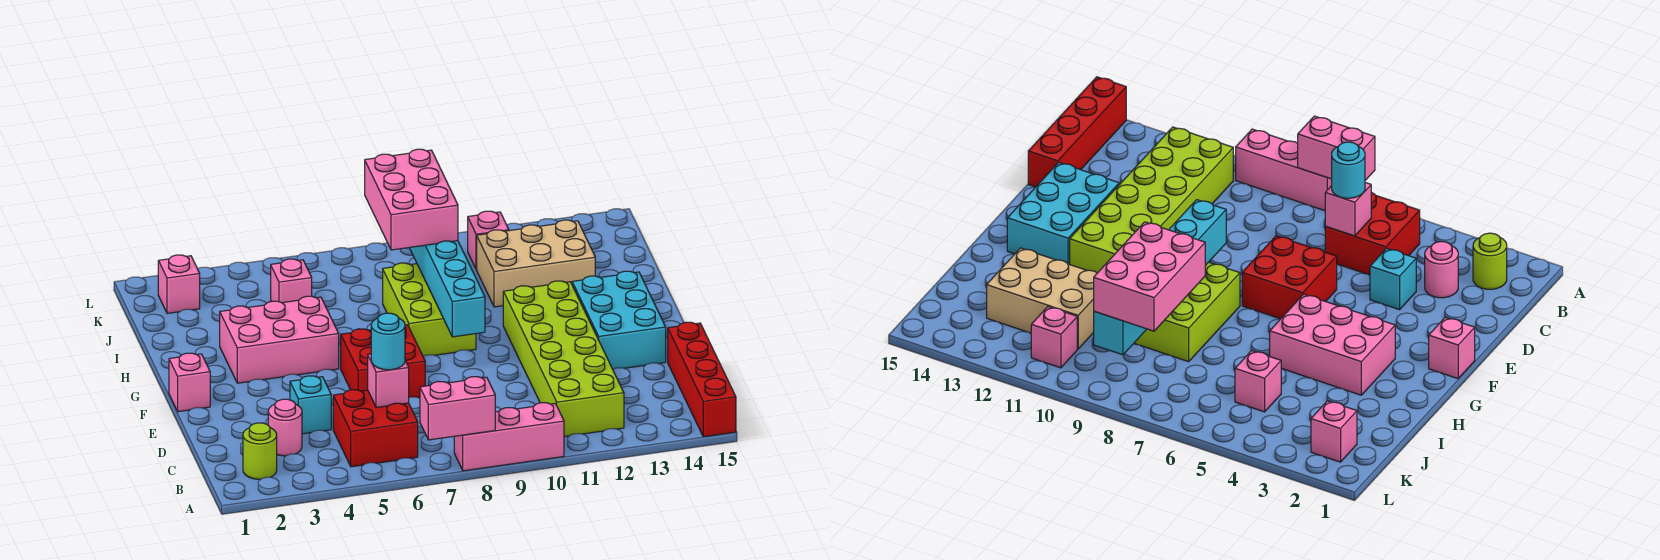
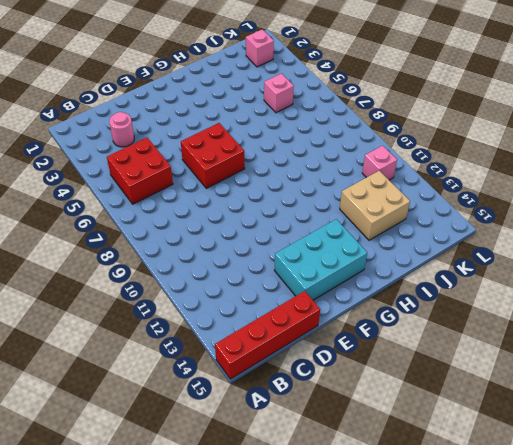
tan brick I12:J13 level 1 -> tan brick I11:J13 level 1
none -> pink brick A8:A10 level 1
none -> lime round brick B2 level 1
none -> lime brick B11:G12 level 1

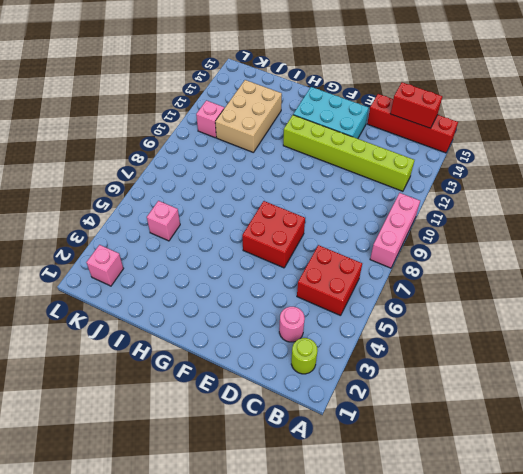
lime brick B12:G12 level 1 -> lime brick B11:G12 level 1
red brick B15:C15 level 2 -> none
none -> cyan brick D4 level 1
none -> pink brick F1 level 1
none -> pink brick G3:H5 level 1

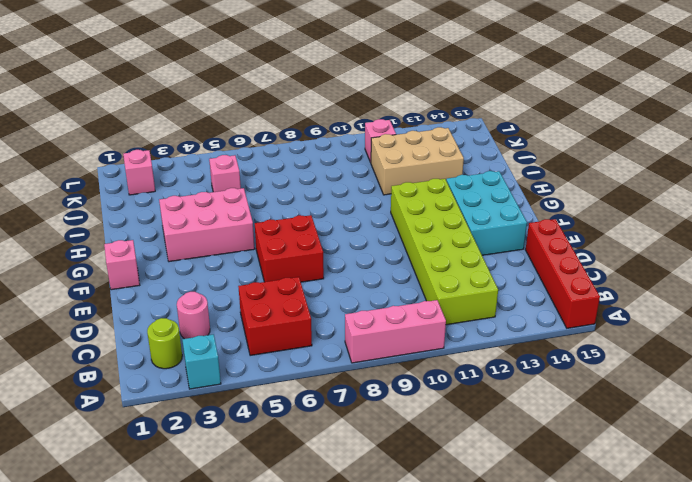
cyan brick A3 level 1 -> cyan brick D4 level 1
none -> lime brick G8:I9 level 1
none -> pink brick A7:A8 level 2
none -> pink brick C6 level 2

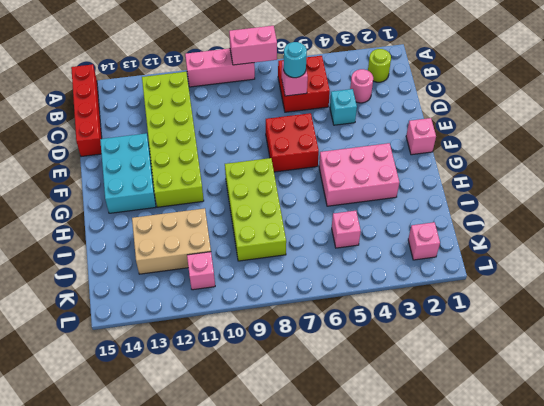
lime brick G8:J9 level 1 -> lime brick G8:I9 level 1
none -> cyan brick F9:K9 level 2
none -> pink brick I8:K9 level 3

